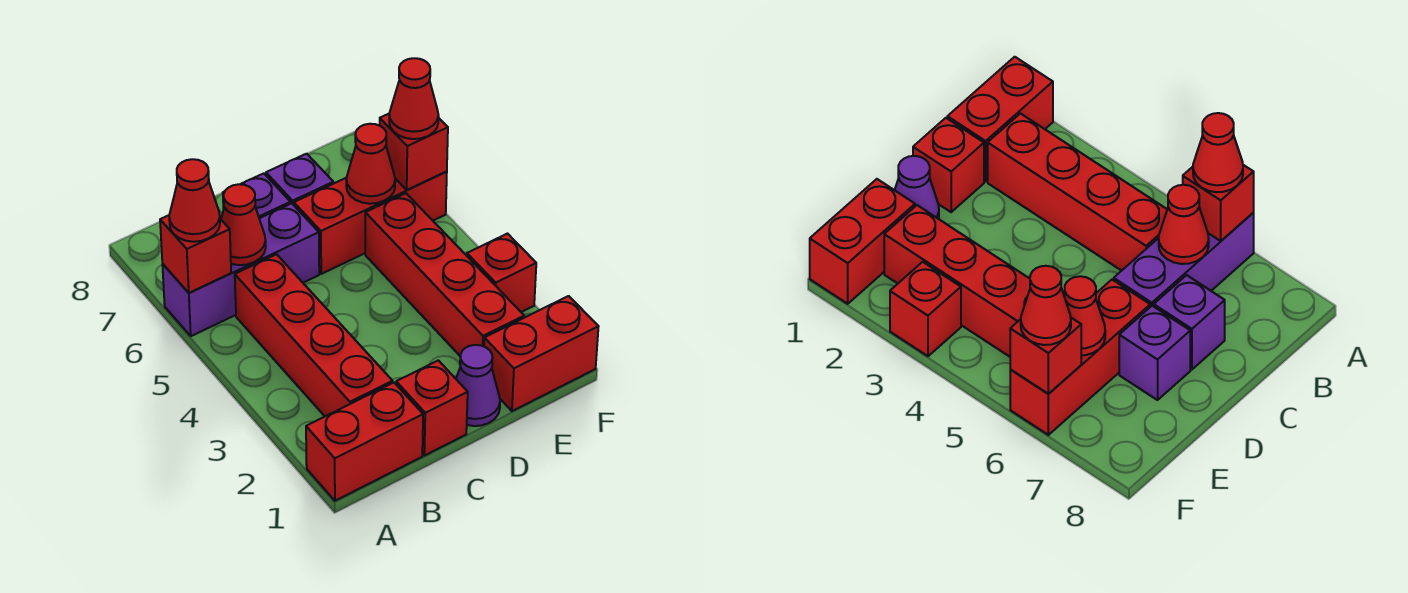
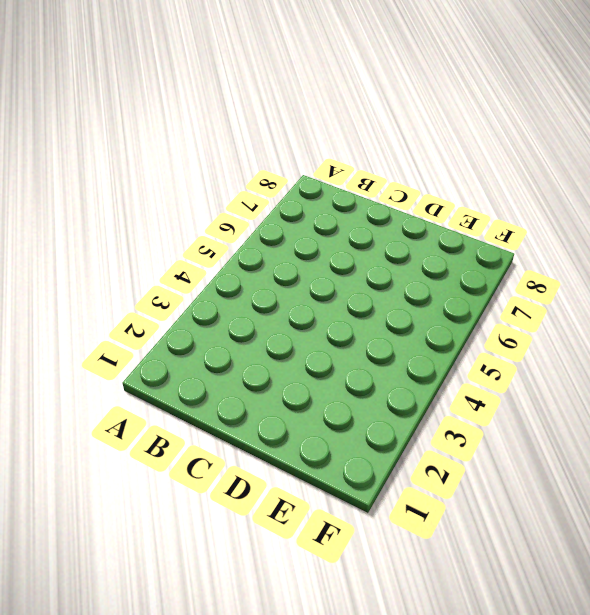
none -> red brick A1:B1 level 1
none -> purple brick A6:C6 level 1
none -> red brick B2:B5 level 1

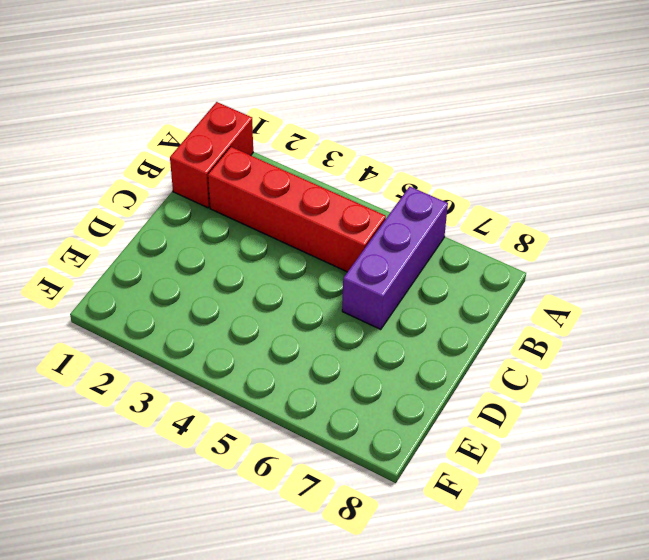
none -> red brick C1 level 1
none -> purple brick C7 level 1
none -> purple cone D1 level 1

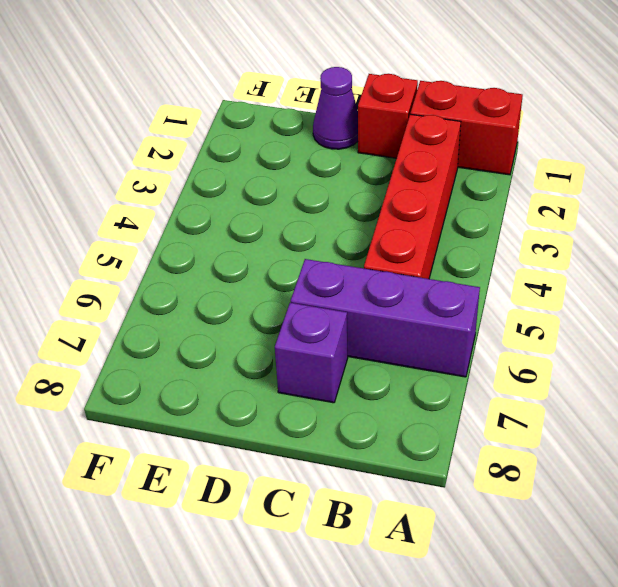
none -> red brick D6:F6 level 1
none -> purple brick D7 level 1
none -> red brick E1:F1 level 1

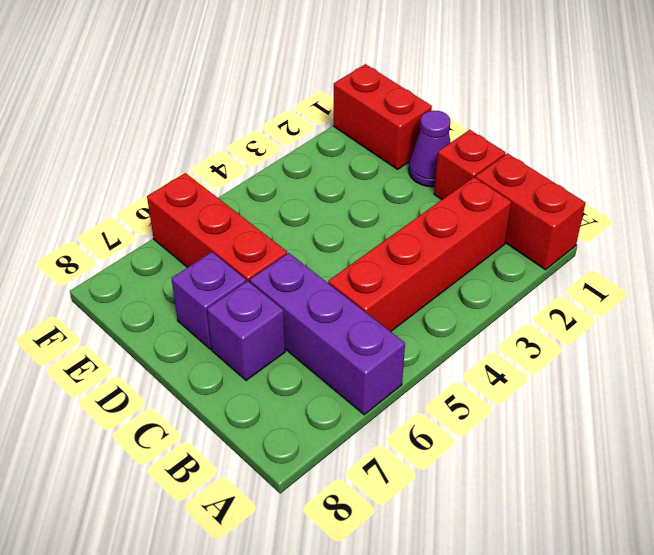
none -> red brick E2:E5 level 1
none -> red brick F3 level 1
none -> red brick A6 level 2

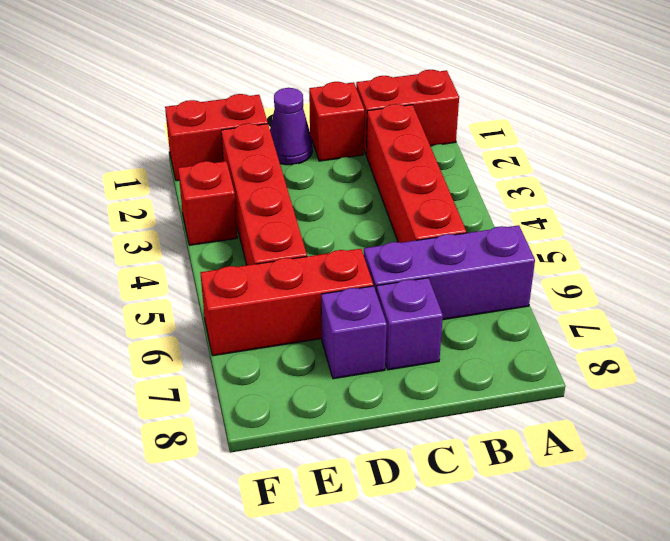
none -> red brick A6 level 2
none -> red cone B6 level 2
none -> red cone E6 level 2

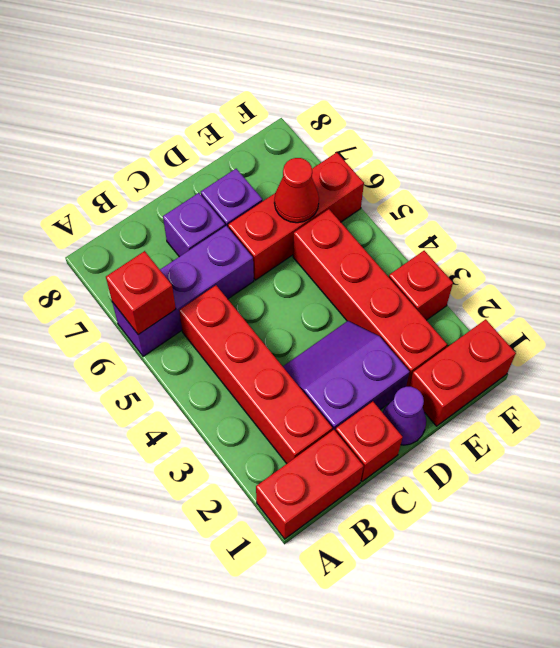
purple slope C2:D3 level 1 top 2 -> none
none -> red cone B6 level 2
none -> red brick F6 level 2
none -> red cone A6 level 3

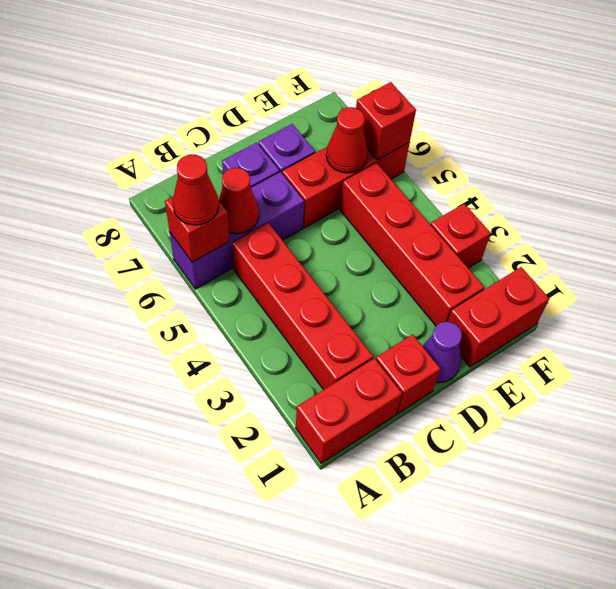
none -> red cone F6 level 3

